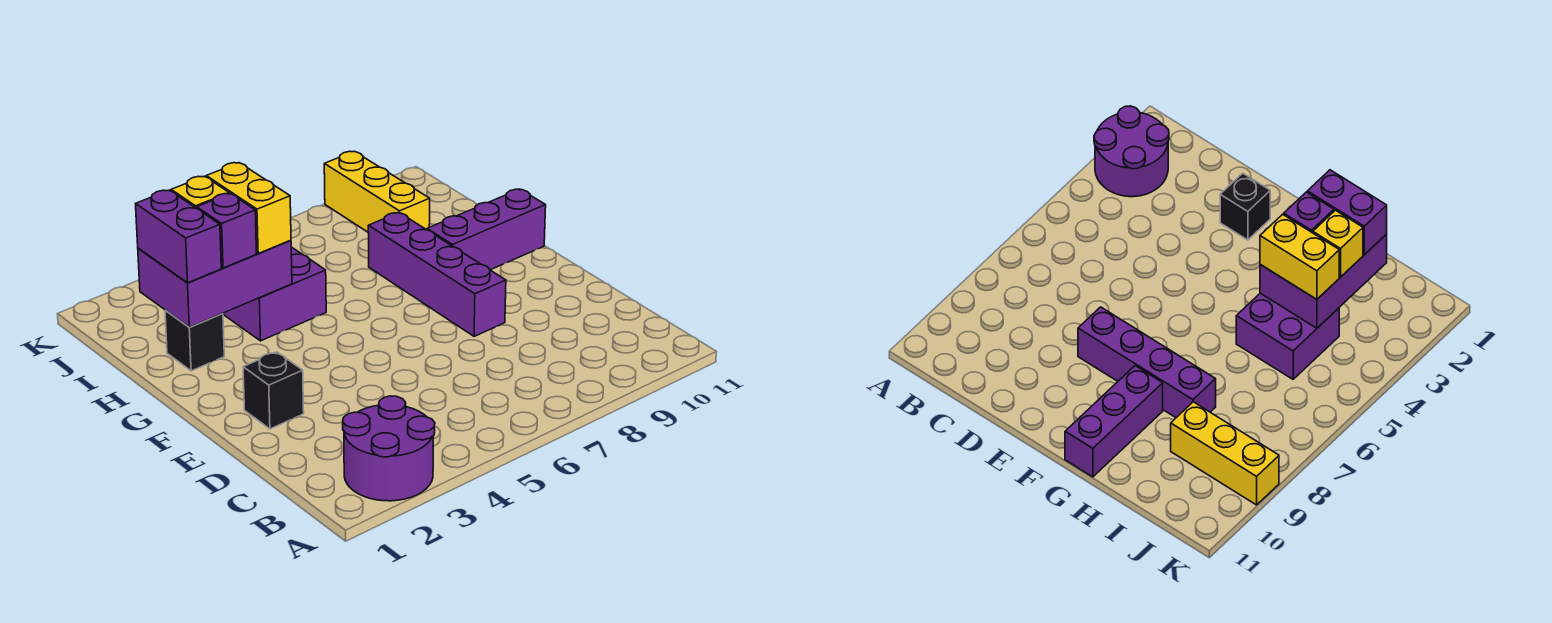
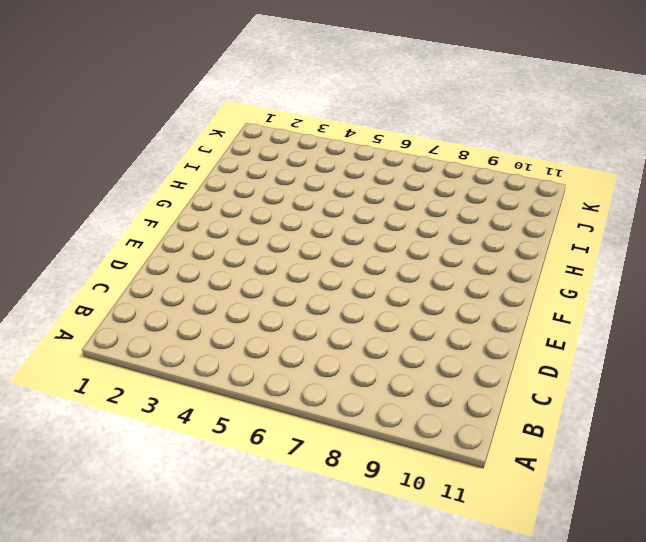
none -> purple round brick A2:B3 level 1
none -> black brick E2 level 1
none -> purple brick E8:H8 level 1

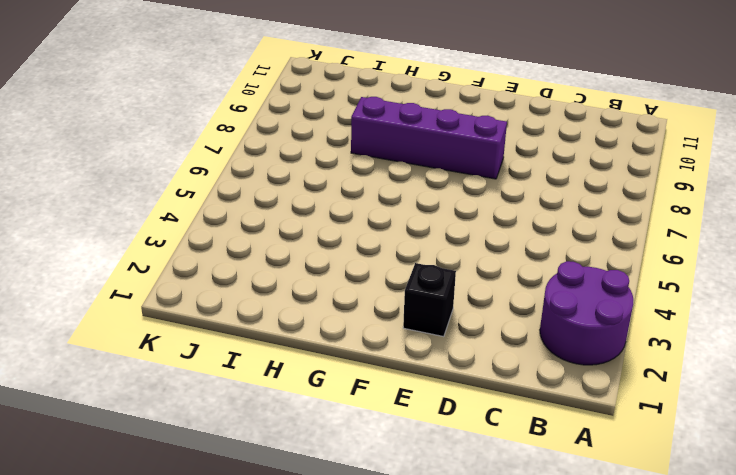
none -> purple brick G9:G11 level 1
none -> black brick H2 level 1
none -> purple brick H4:I5 level 1

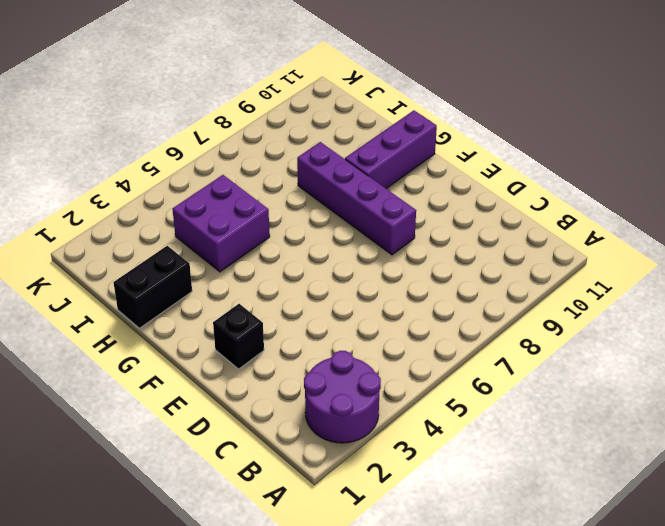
black brick H1:H2 level 1 -> black brick H2 level 1
none -> yellow brick I9:K9 level 1
none -> purple brick H2:I4 level 2
none -> purple brick H2:I2 level 3

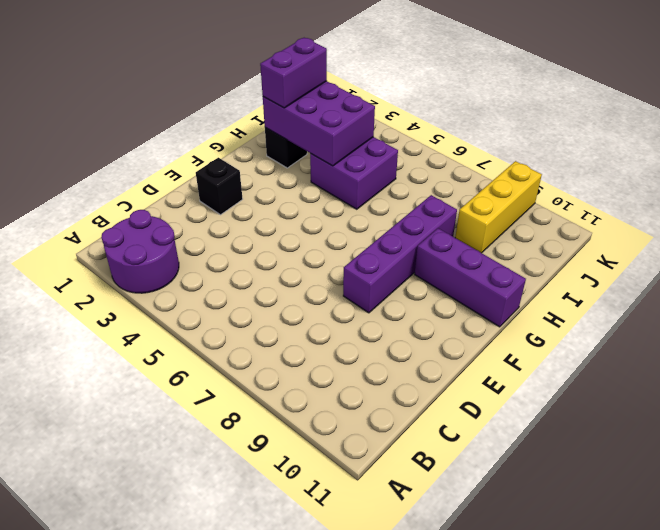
none -> purple brick H3 level 3
none -> yellow brick H4:I4 level 3
none -> yellow brick I3 level 3

